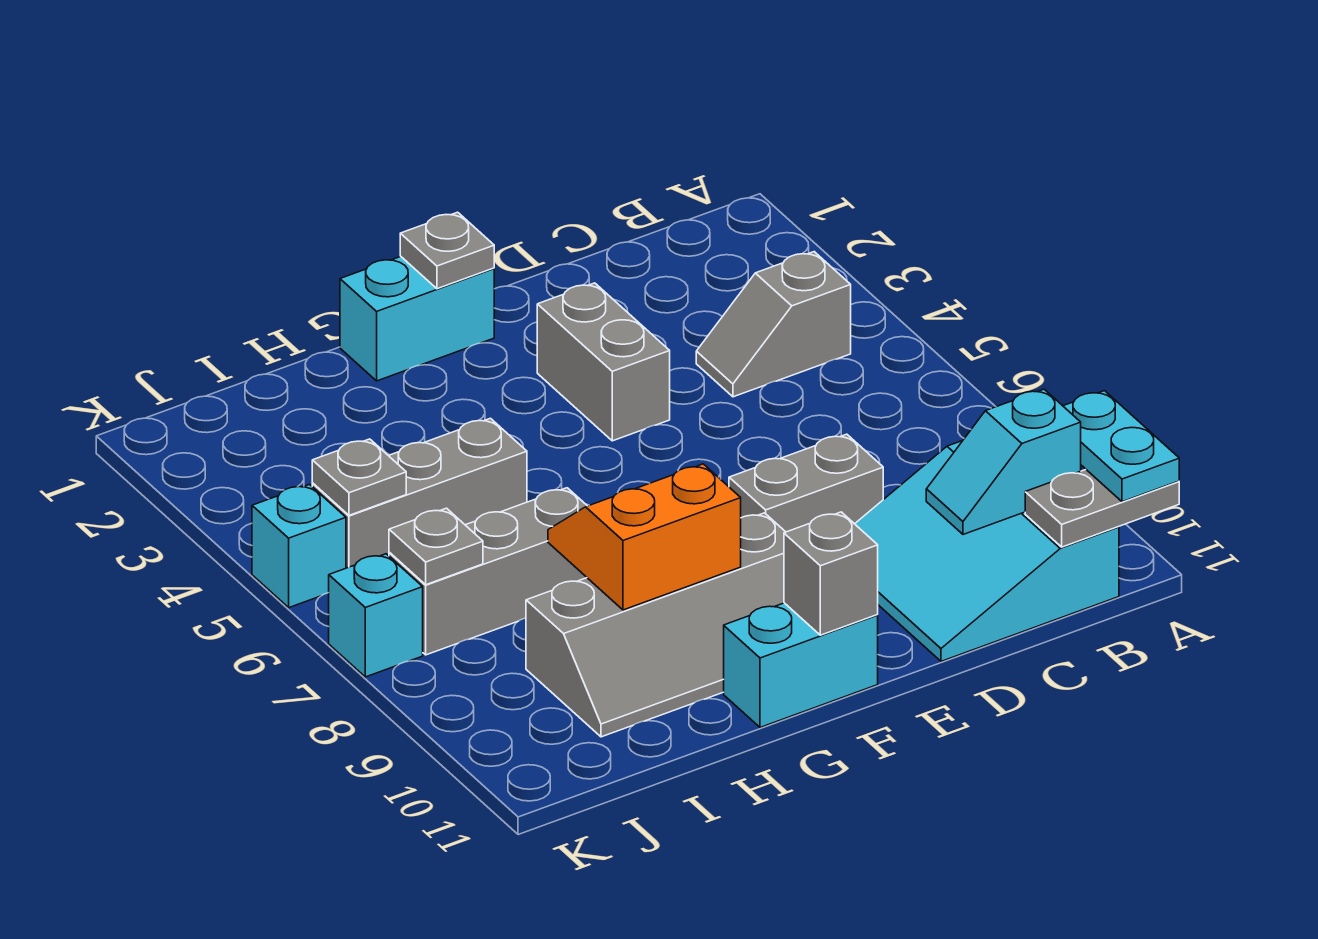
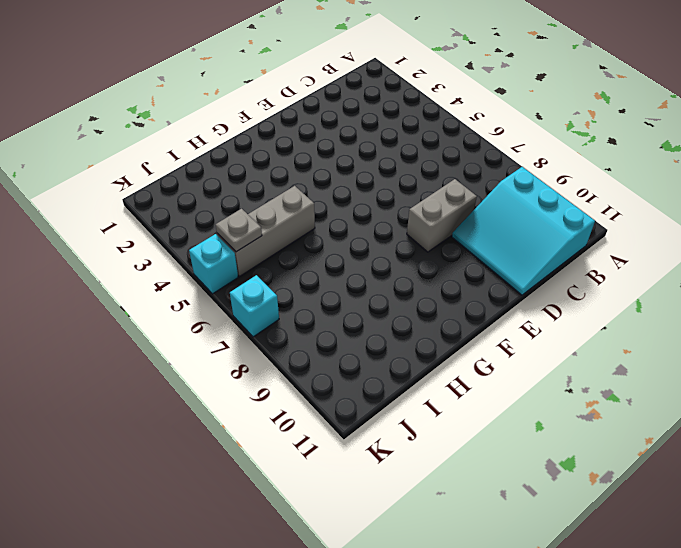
none -> grey slope B4:C4 level 1 top B
none -> grey brick E3:E4 level 1
none -> cyan brick F1:G1 level 1

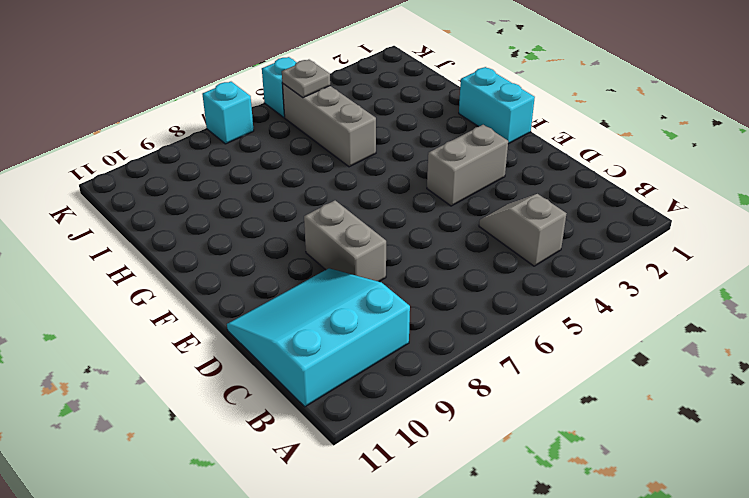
none -> grey slope F9:I10 level 1 top 9
none -> cyan brick F11:G11 level 1
none -> grey brick H7:J7 level 1

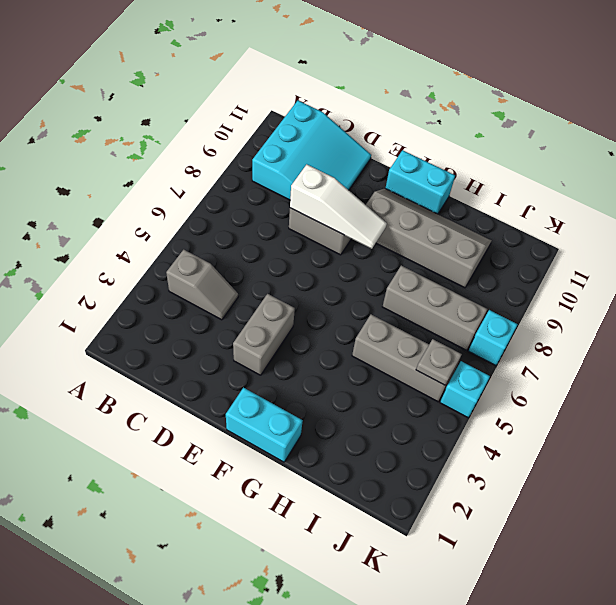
white slope D8:F8 level 2 top D -> none
none -> grey plate A11:B11 level 2
none -> cyan slope B10:C10 level 2 top B
none -> grey plate F1 level 2

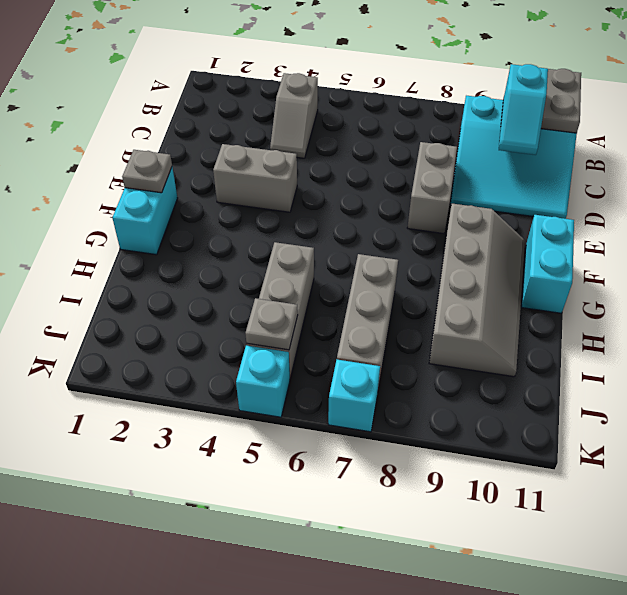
none -> grey brick F11 level 2
none -> orange slope G8:H9 level 2 top 9
none -> grey plate J7 level 2

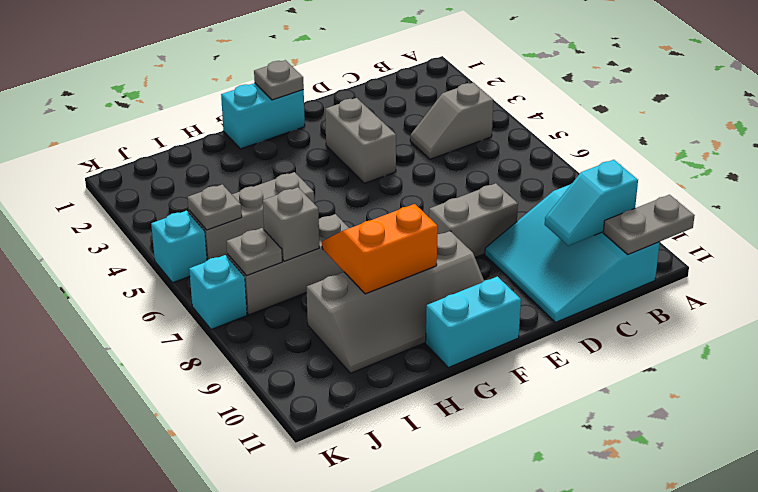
grey brick I7 level 2 -> grey brick F11 level 2
none -> cyan plate A10:A11 level 3

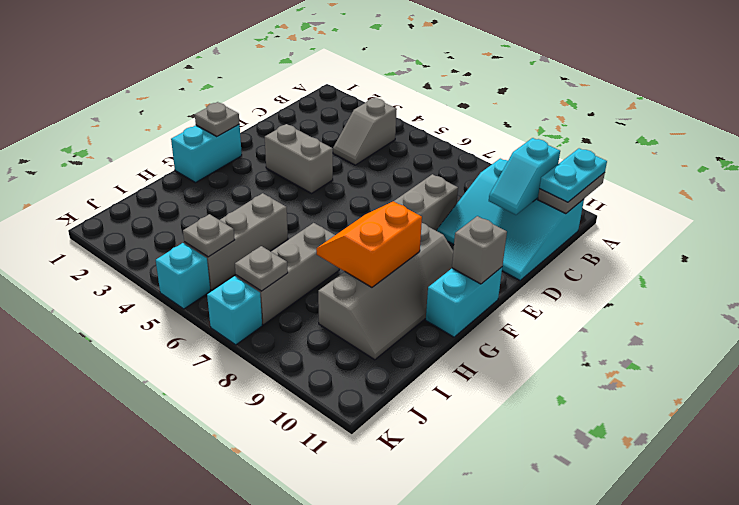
cyan plate A11:B11 level 3 -> cyan plate A10:A11 level 3

